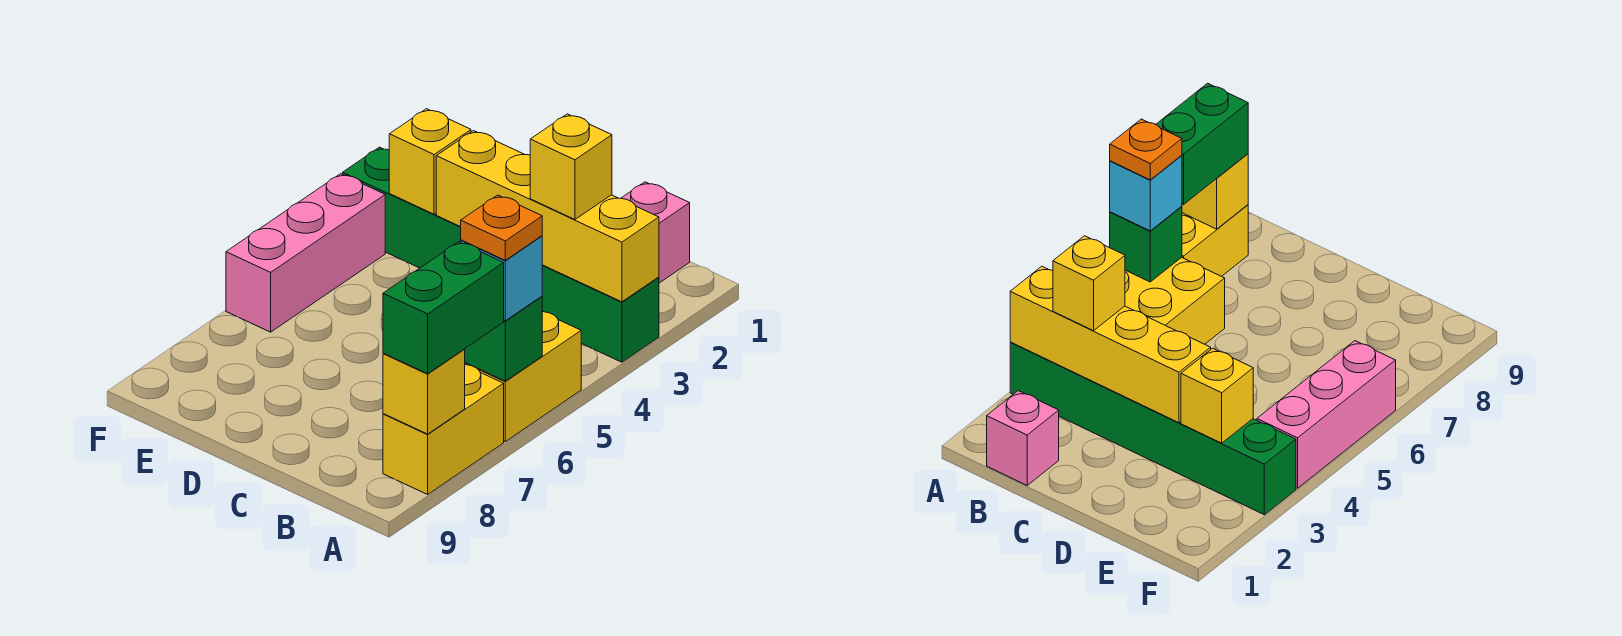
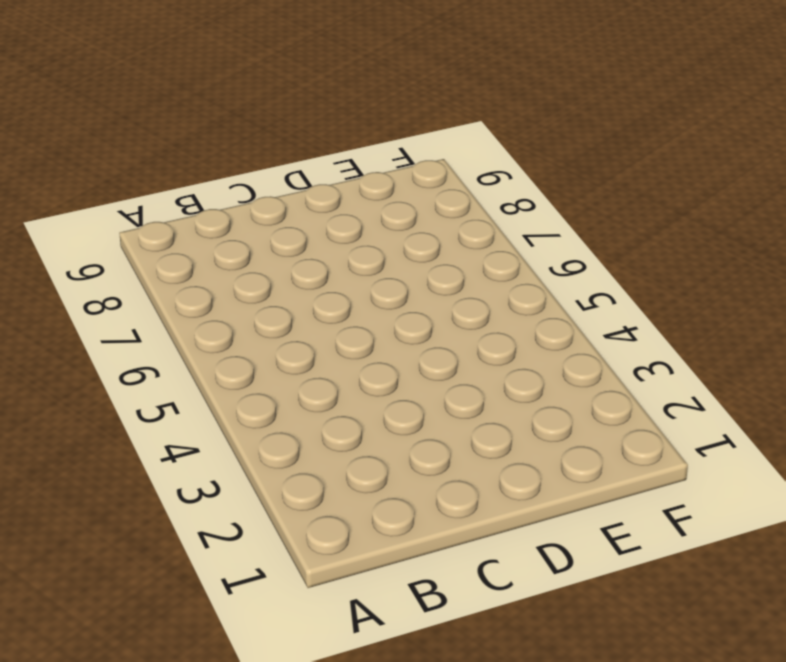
none -> green brick A3:F3 level 1
none -> yellow brick A5:B6 level 1
none -> yellow brick A7:A8 level 1

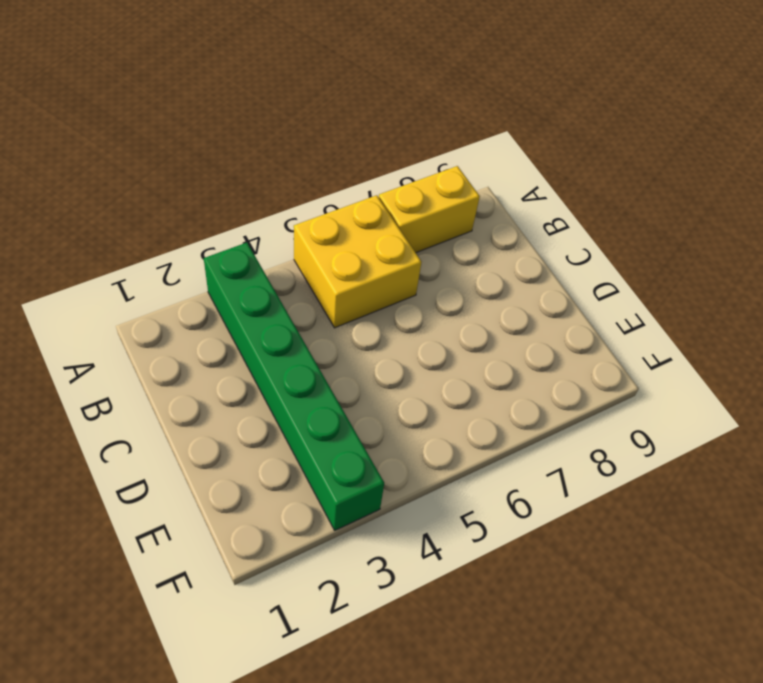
none -> pink brick B1 level 1
none -> pink brick F4:F6 level 1
none -> yellow brick A3:D3 level 2

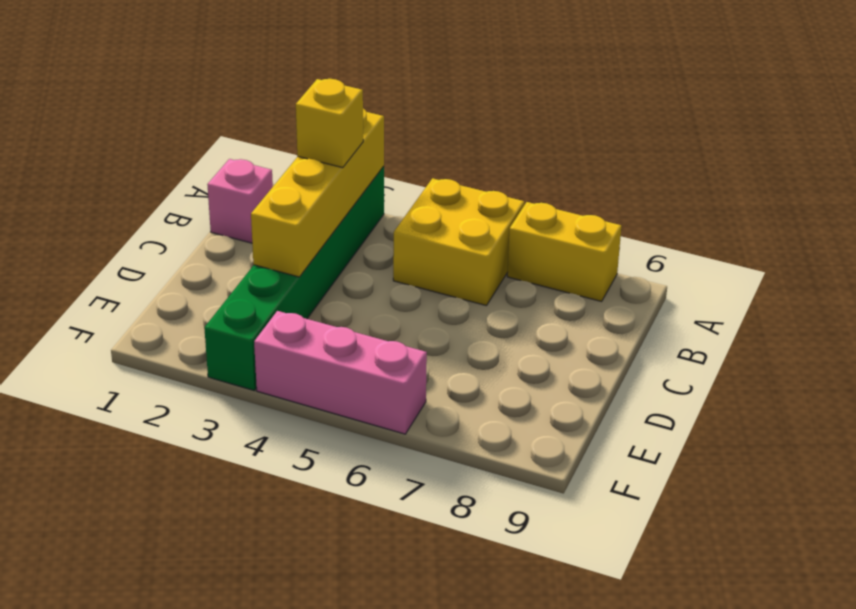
none -> green brick A6 level 2
none -> yellow brick A8 level 2
none -> yellow brick E3 level 2

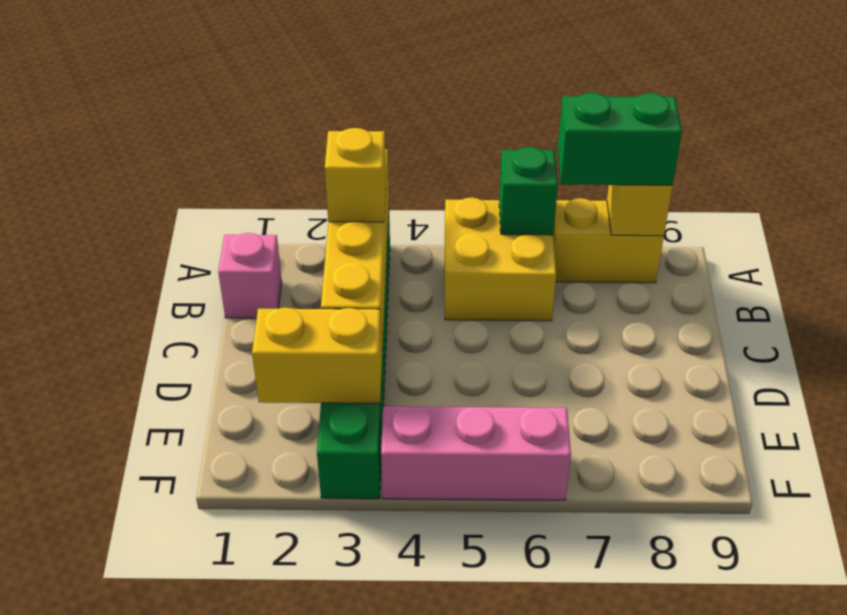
yellow brick E2:E3 level 2 -> yellow brick E3 level 2
none -> cyan brick A6 level 3
none -> orange plate A6 level 4

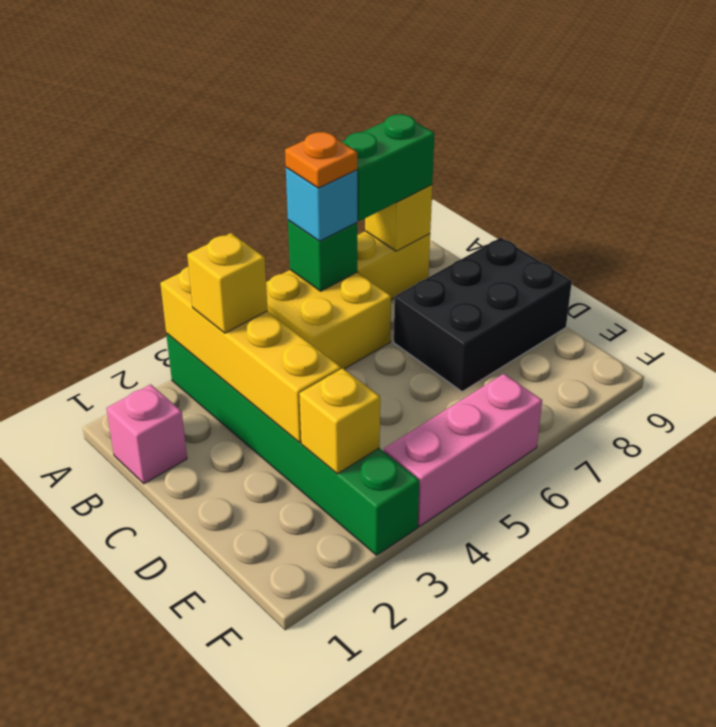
black brick C7:D9 level 1 -> none

